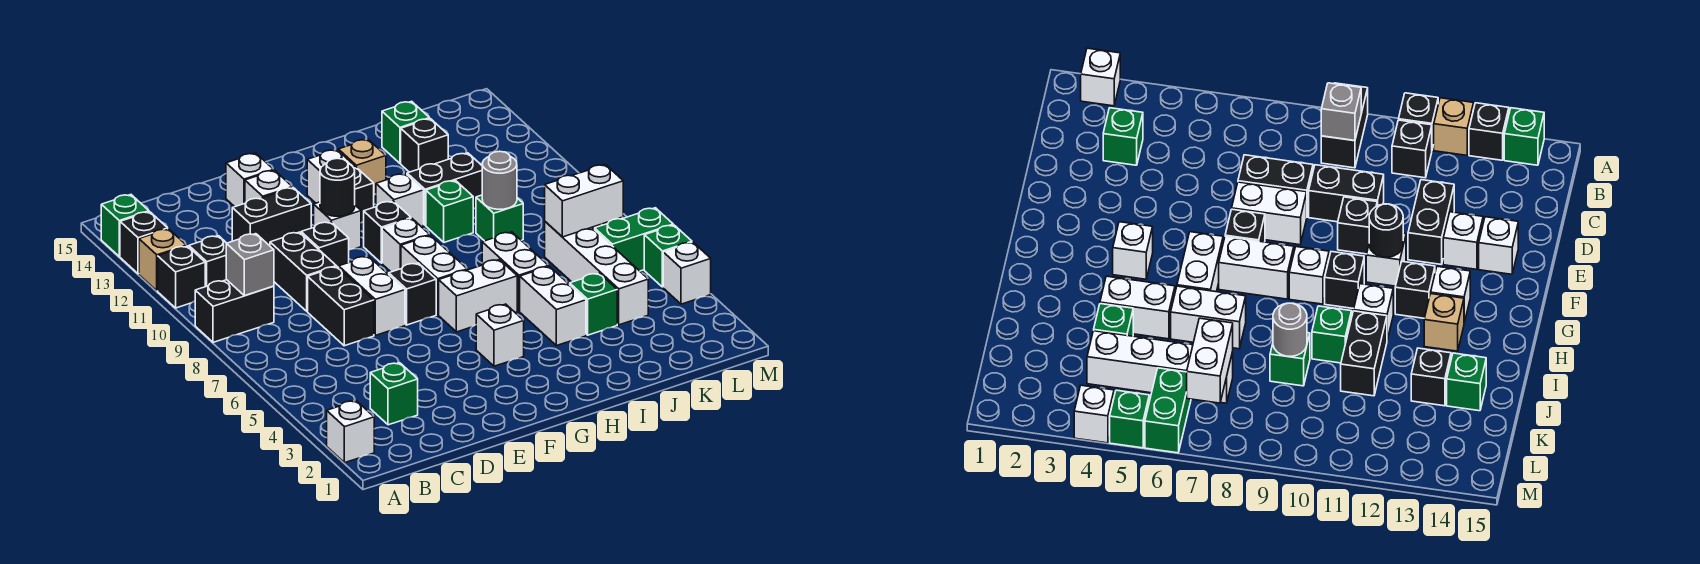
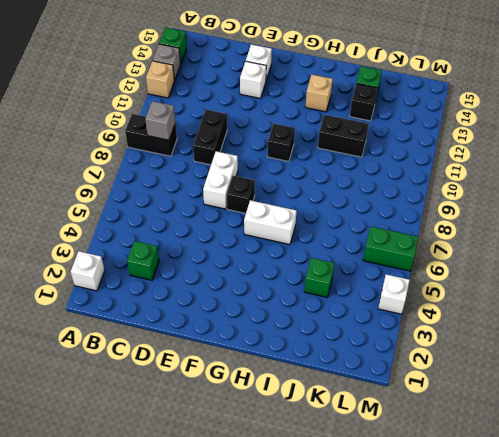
grey brick A13 level 1 -> black brick A13 level 1
none -> black brick A11 level 1
none -> black brick B11 level 1
none -> black brick D7:D8 level 1
none -> black brick D12:E12 level 1

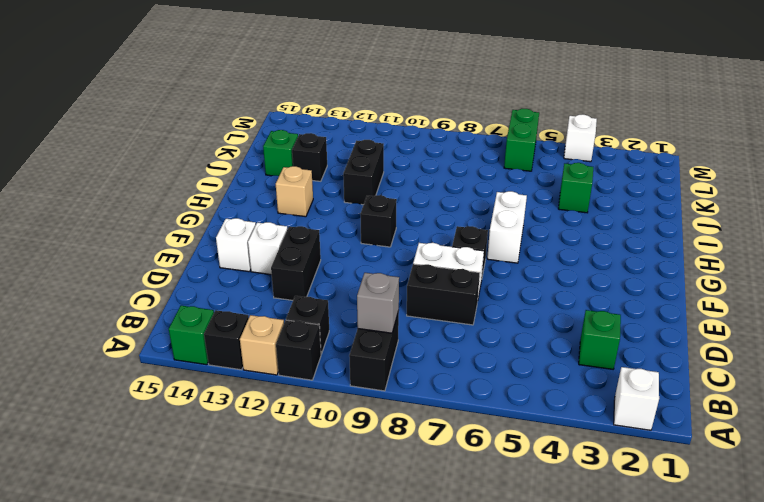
none -> black brick D9:D10 level 1
none -> black brick E10 level 1
none -> white brick F11 level 1
none -> white brick G4 level 1

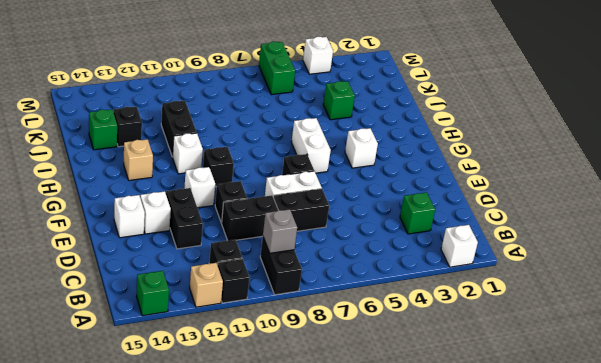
none -> black brick A13 level 1
none -> white brick G7:G8 level 1
none -> white brick G9 level 1
none -> black brick G12 level 1

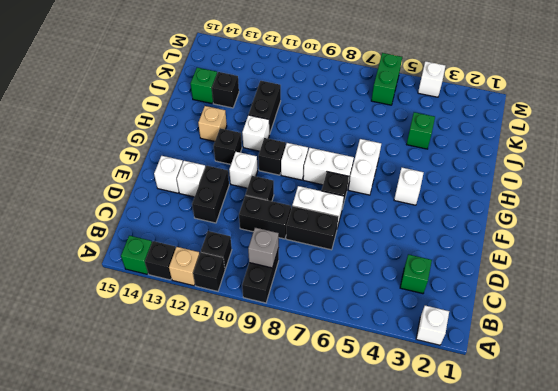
none -> white brick G13 level 1
none -> white brick I4:I5 level 1
none -> white brick I6:I7 level 1
none -> green brick I10 level 1

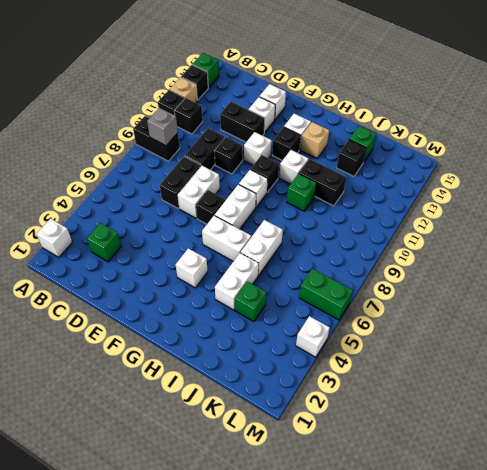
none -> green brick J9 level 1
none -> white brick K4:K7 level 1
none -> green brick M5 level 1
none -> black round brick F11 level 2

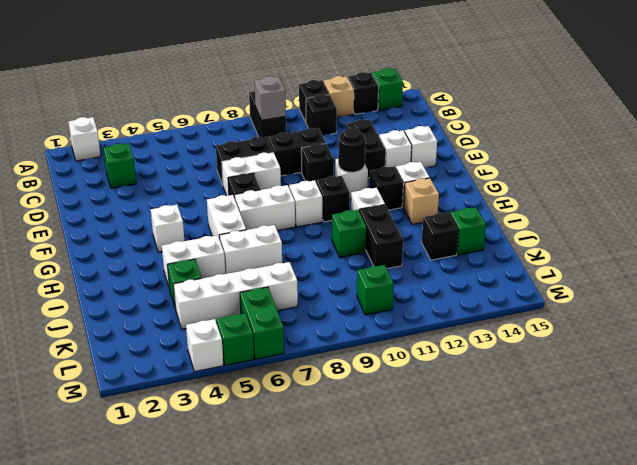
green brick L10 level 1 -> green brick J9 level 1
none -> grey round brick J9 level 2
none -> white brick K7:L7 level 2

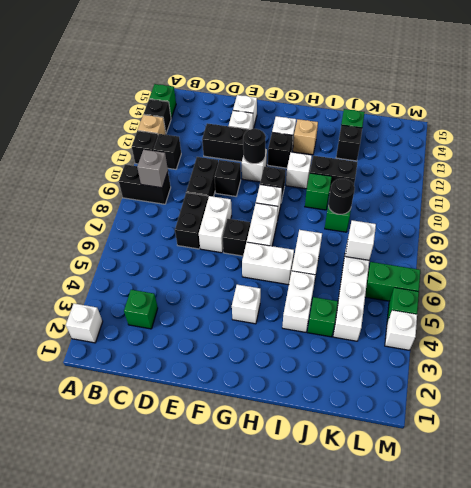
black round brick J9 level 2 -> grey round brick J9 level 2
white brick K7 level 2 -> white brick K7:L7 level 2

